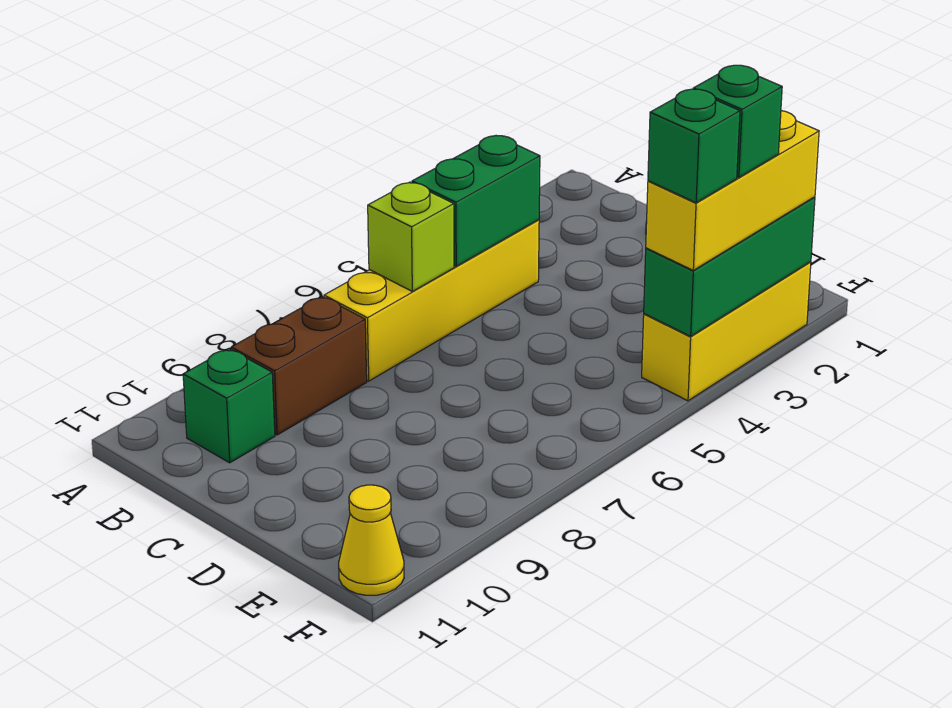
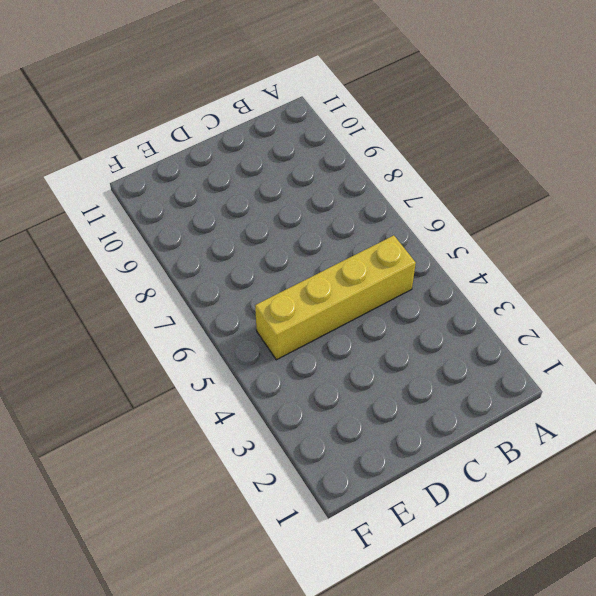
yellow brick B5:E5 level 1 -> yellow brick B4:B7 level 1
none -> brown brick B8:B9 level 1
none -> green brick B10 level 1

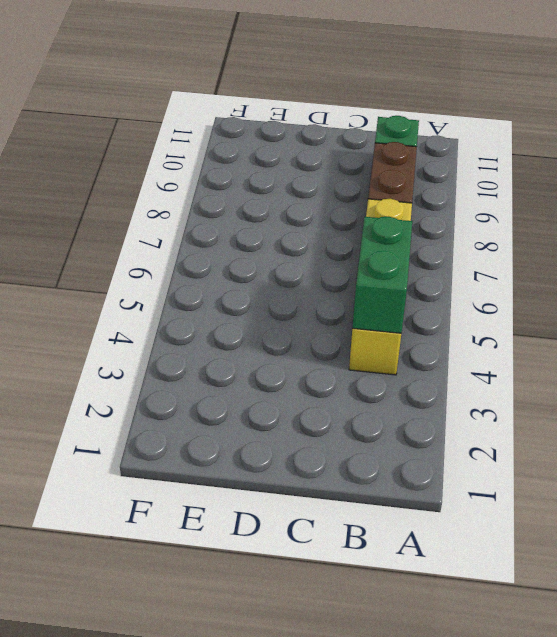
none -> yellow brick F2:F4 level 1
none -> yellow cone F11 level 1

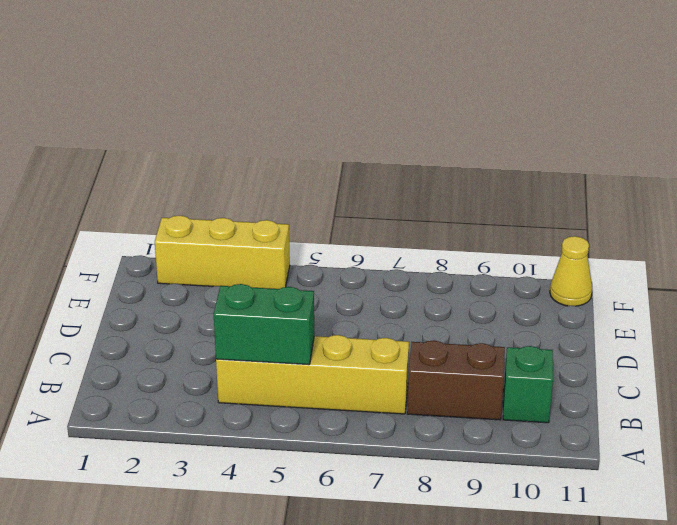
none -> lime brick B6 level 2
none -> green brick F2:F4 level 2

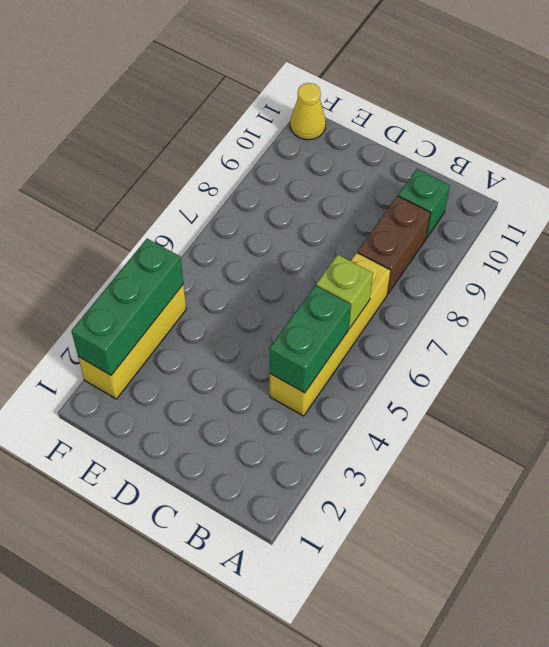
none -> yellow brick F2:F4 level 3
none -> green brick F3 level 4

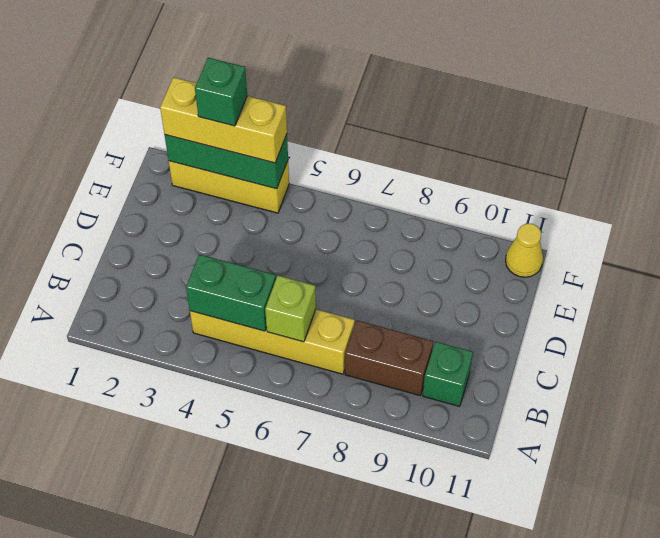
none -> green brick F4 level 4

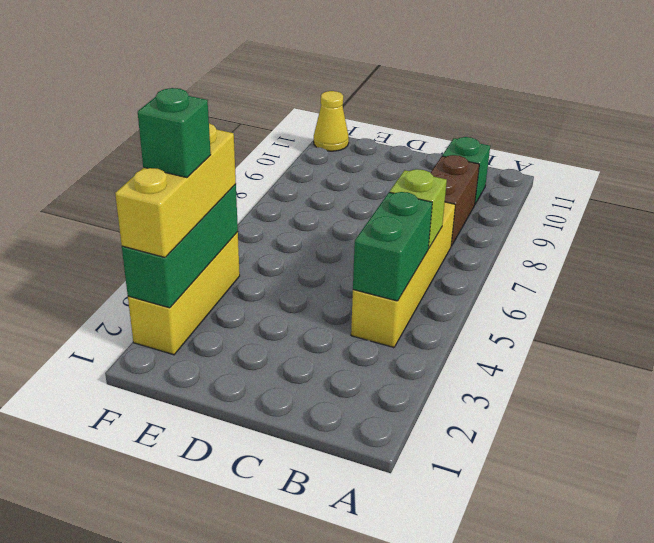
none -> green brick F4 level 4

